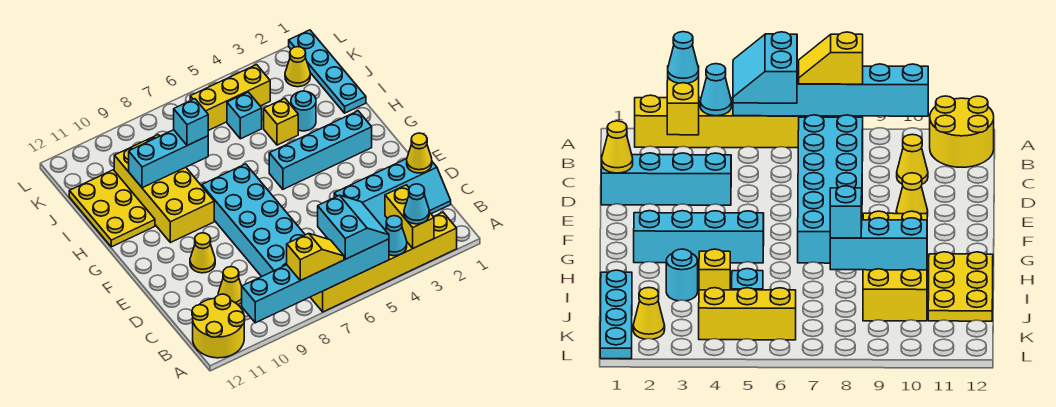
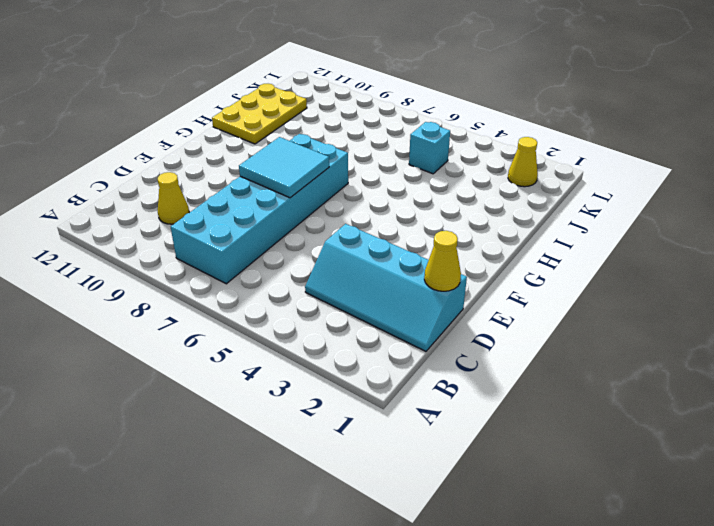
cyan tile E7:F8 level 2 -> none
none -> yellow brick A2:A7 level 1
none -> yellow round brick A11:B12 level 1
none -> yellow cone E10 level 1

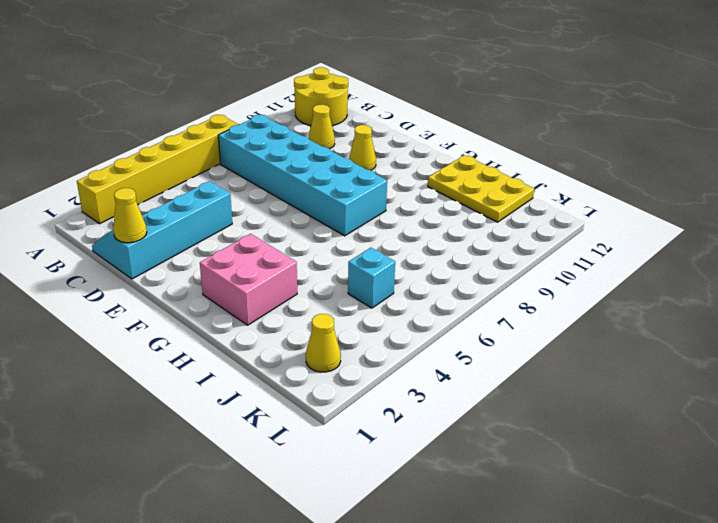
pink brick G2:H3 level 1 -> cyan brick G2:G5 level 1
none -> yellow brick G9:J10 level 1
none -> cyan plate I1:L1 level 1
none -> cyan round brick I3 level 1

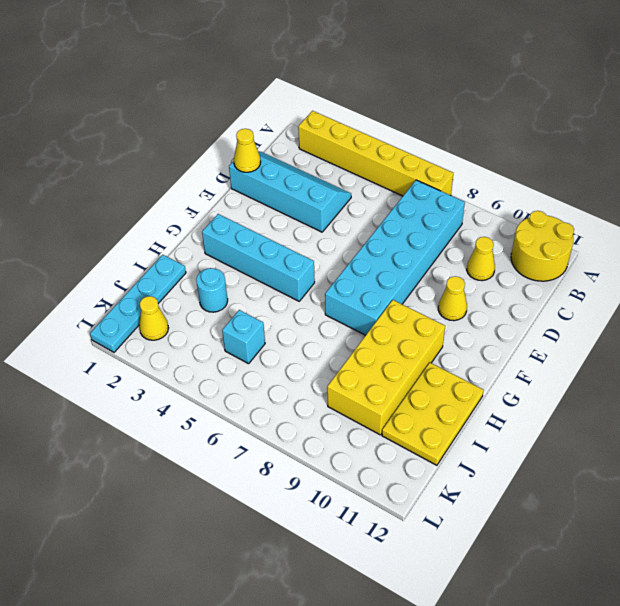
none -> yellow brick I4 level 1
none -> yellow brick K4:K6 level 1
none -> yellow brick A3:B3 level 2

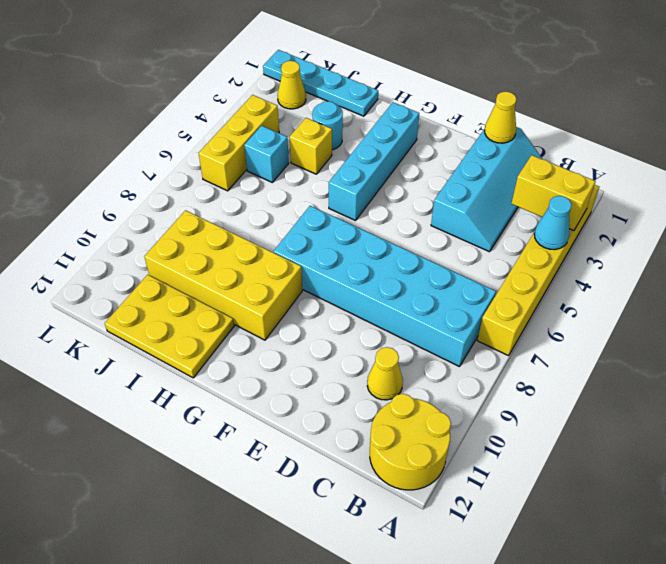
none -> yellow cone E10 level 1
none -> cyan brick A5:A10 level 2
none -> cyan brick I8:I10 level 2

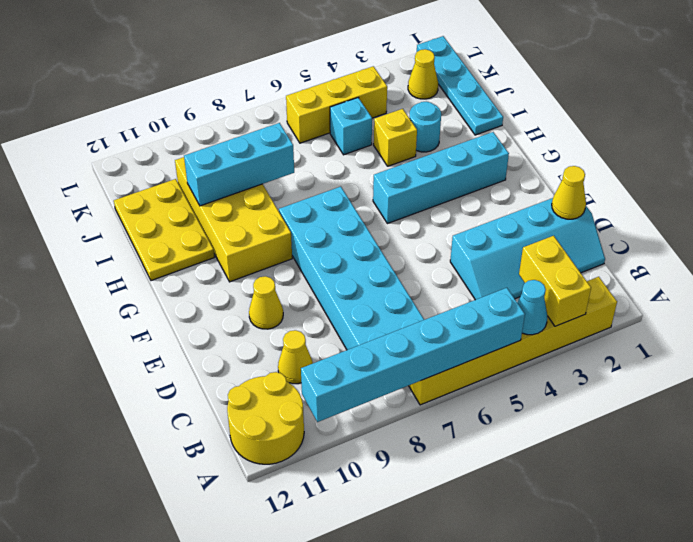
none -> cyan cone A3 level 3
none -> cyan slope A5:B6 level 3 top 6
none -> yellow slope A7:A8 level 3 top 8

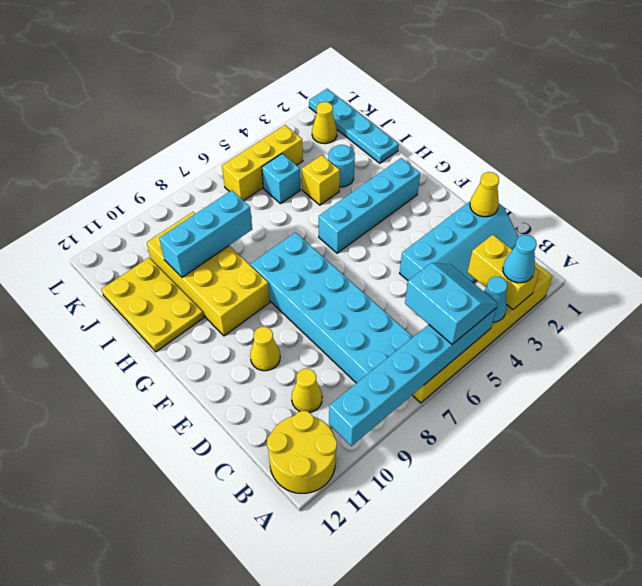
none -> yellow slope A7:A8 level 3 top 8
none -> cyan brick I8 level 3

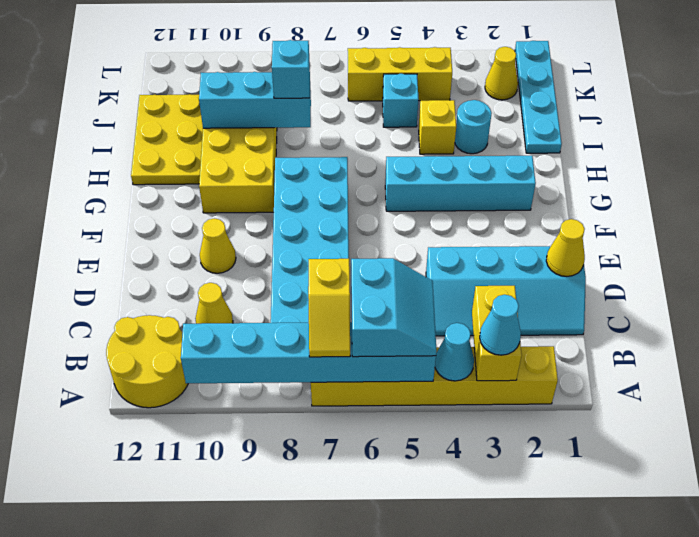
yellow slope A7:B7 level 3 top B -> yellow slope A7:A8 level 3 top 8

